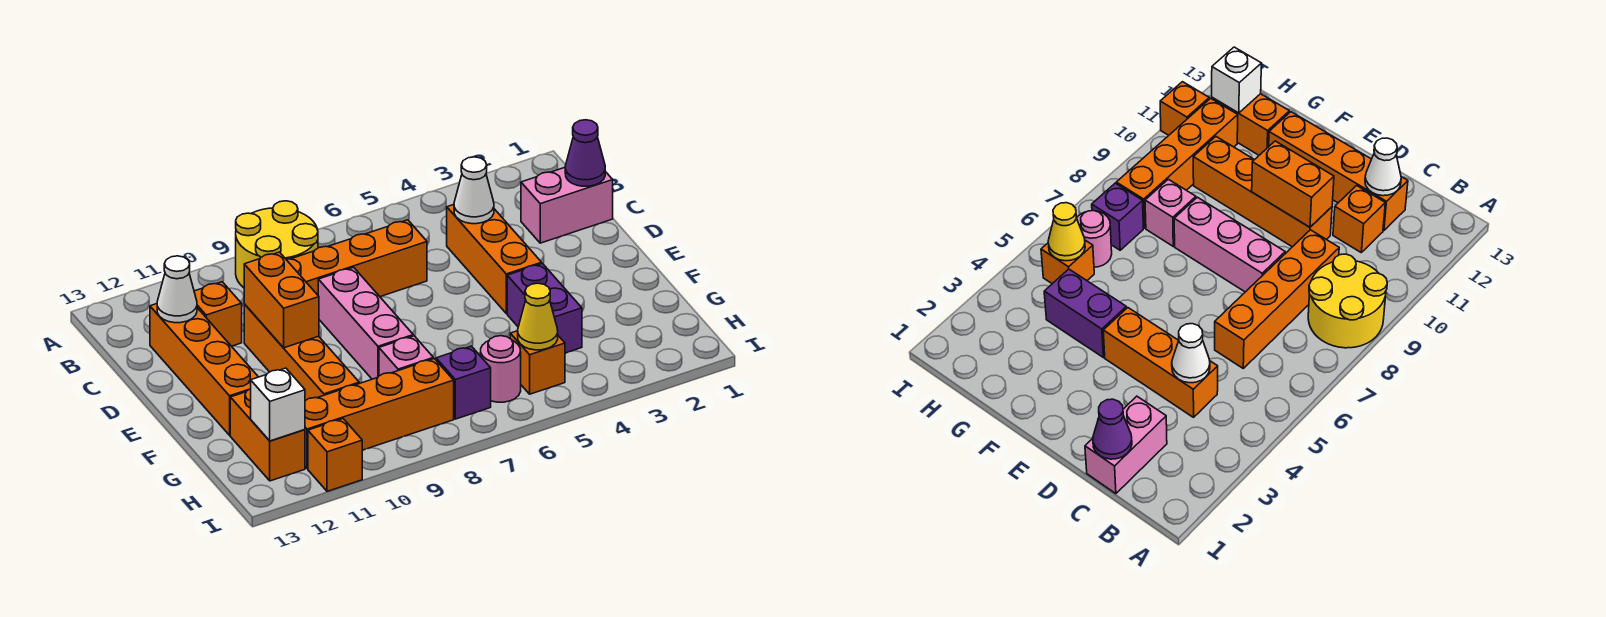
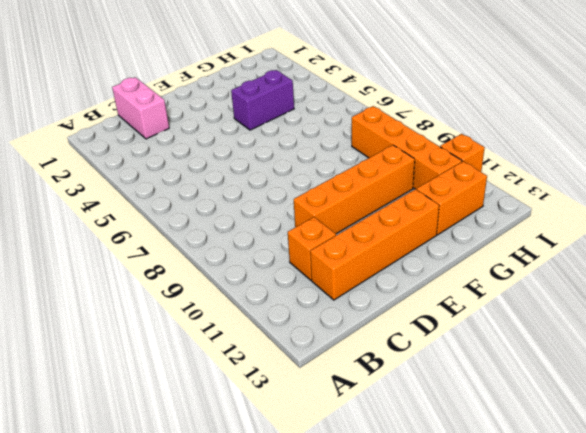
none -> yellow round brick A8:B9 level 1
none -> orange brick C4:E4 level 1
none -> orange brick C6:C9 level 1

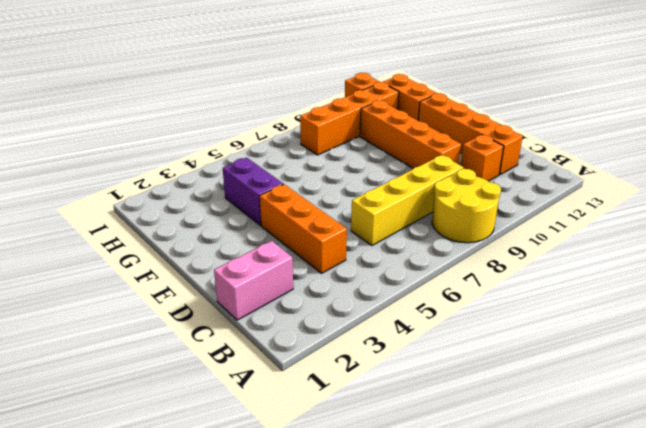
yellow brick C6:C9 level 1 -> orange brick C6:C9 level 1
none -> pink brick D8:F8 level 1
none -> pink brick G8 level 1
none -> orange brick H5 level 1

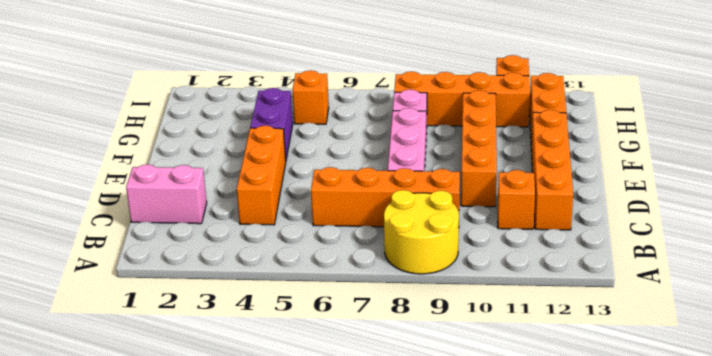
none -> pink round brick H6 level 1
none -> purple brick H7 level 1
none -> purple cone C1 level 2

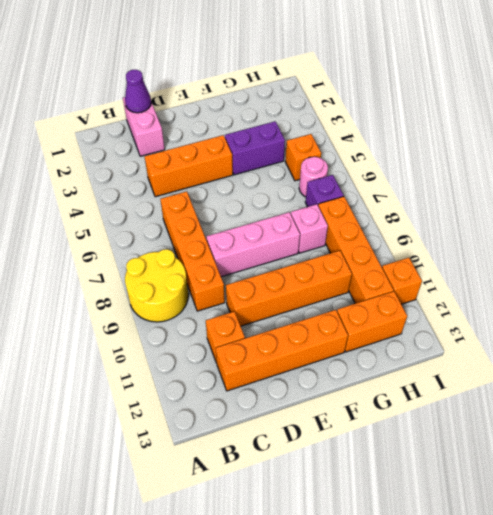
none -> white cone C4 level 2
none -> white cone C12 level 2
none -> orange brick D10:E10 level 2

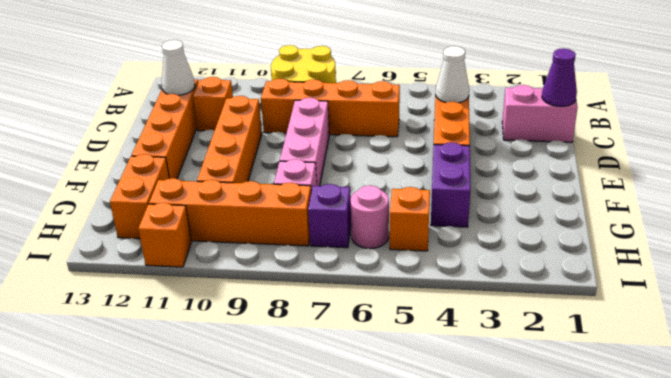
none -> orange brick D10:E10 level 2
none -> yellow cone H5 level 2
none -> white brick H12 level 2

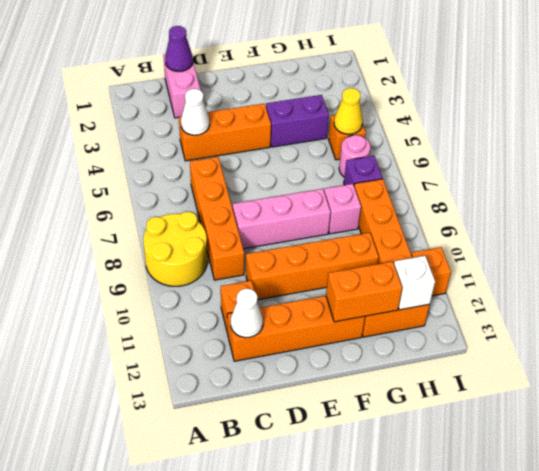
orange brick F12:G12 level 2 -> orange brick D10:E10 level 2

